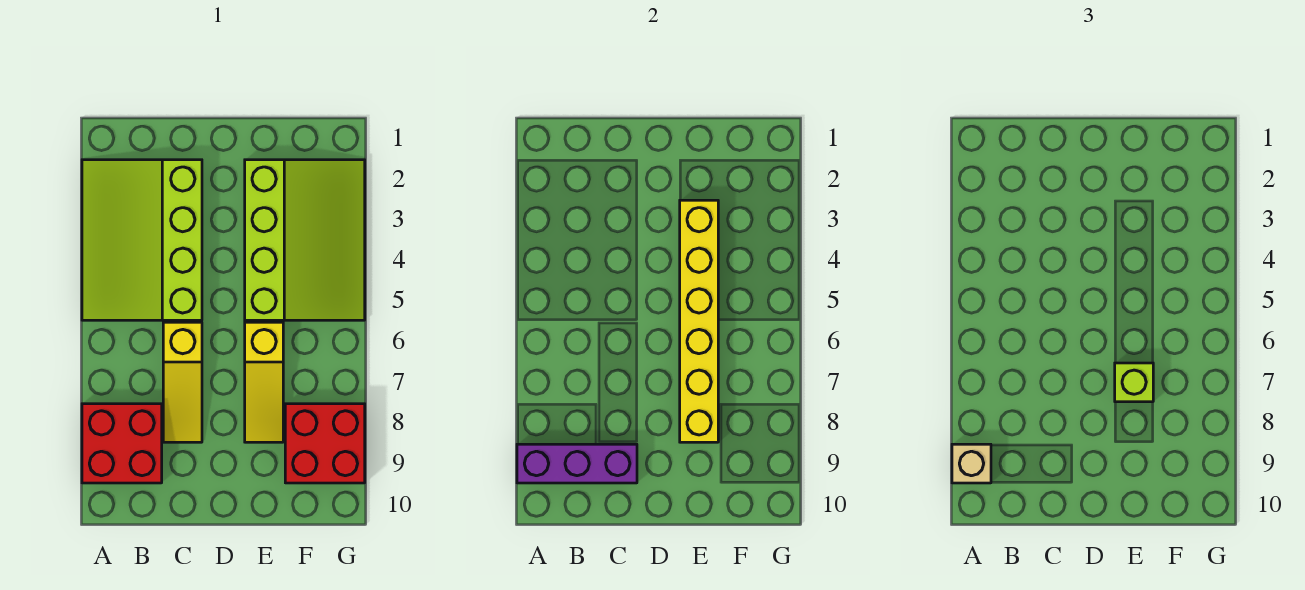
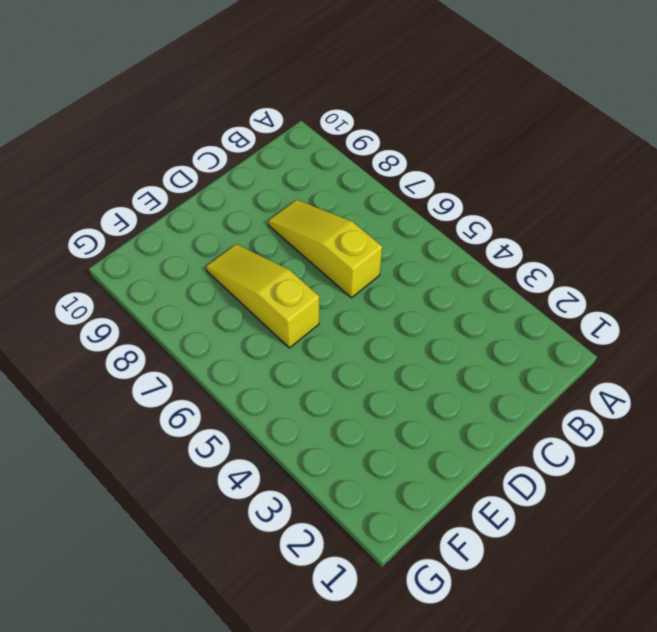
none -> lime slope A2:C5 level 1 top C
none -> red brick A8:B9 level 1

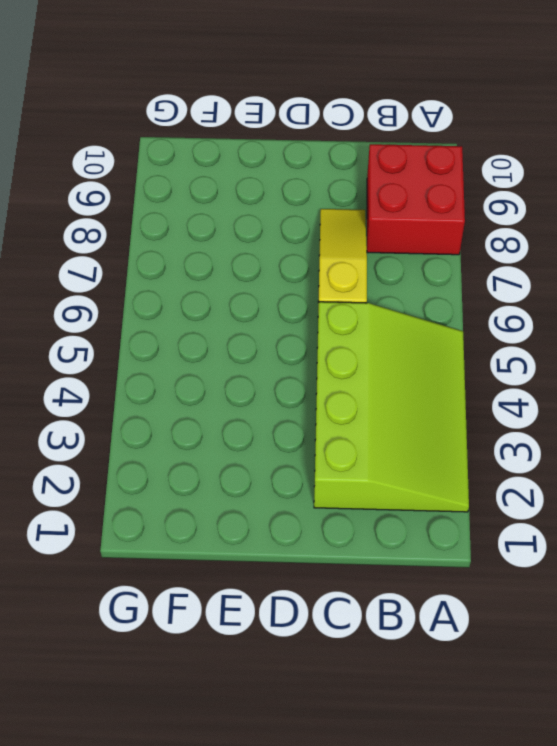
none -> lime slope E2:G5 level 1 top E
none -> yellow slope E6:E8 level 1 top 6

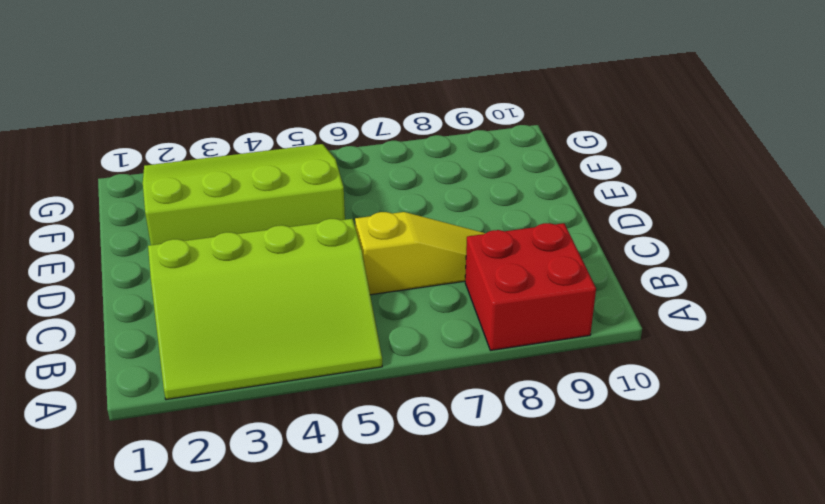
none -> yellow slope E6:E8 level 1 top 6
none -> red brick F8:G9 level 1

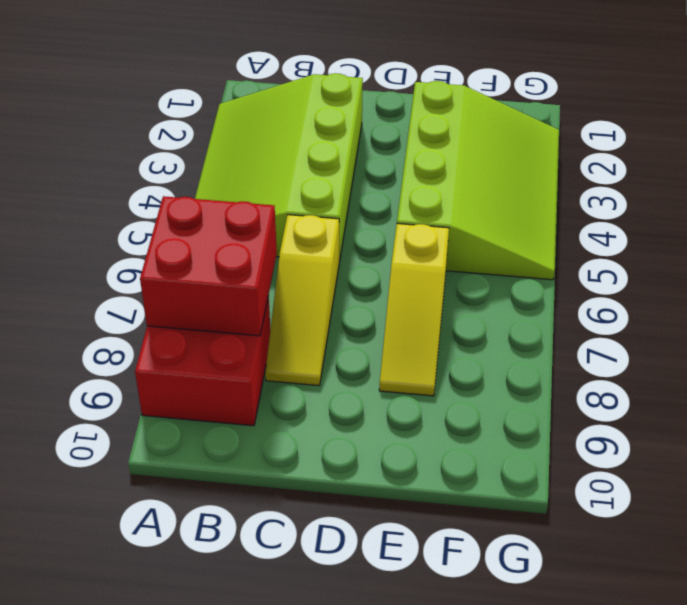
red brick A7:B8 level 2 -> red brick F8:G9 level 1
none -> purple brick A9:C9 level 2
none -> yellow brick E3:E8 level 2

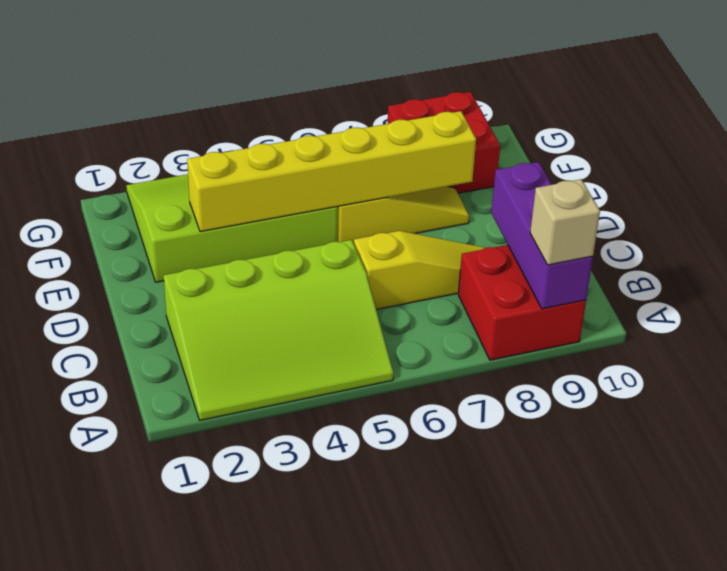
none -> lime brick E7 level 3

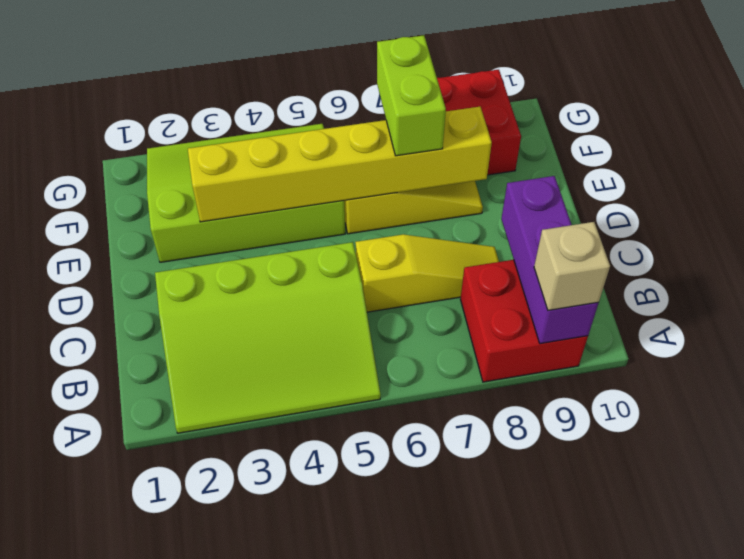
lime brick E7:F7 level 3 -> lime brick E7 level 3

